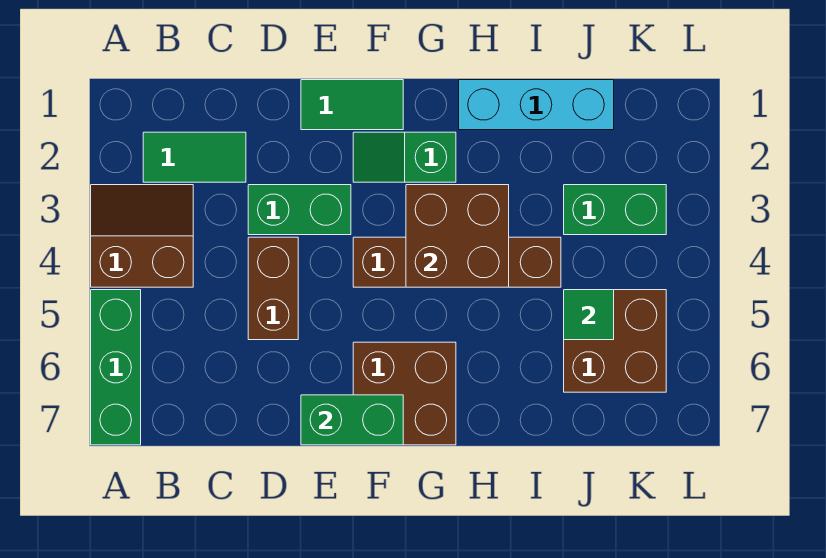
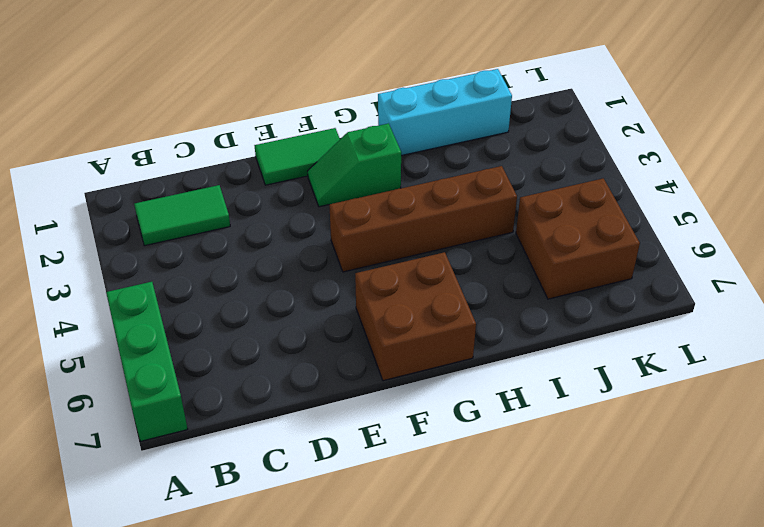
none -> brown slope A3:B4 level 1 top 4
none -> green brick D3:E3 level 1
none -> brown brick D4:D5 level 1

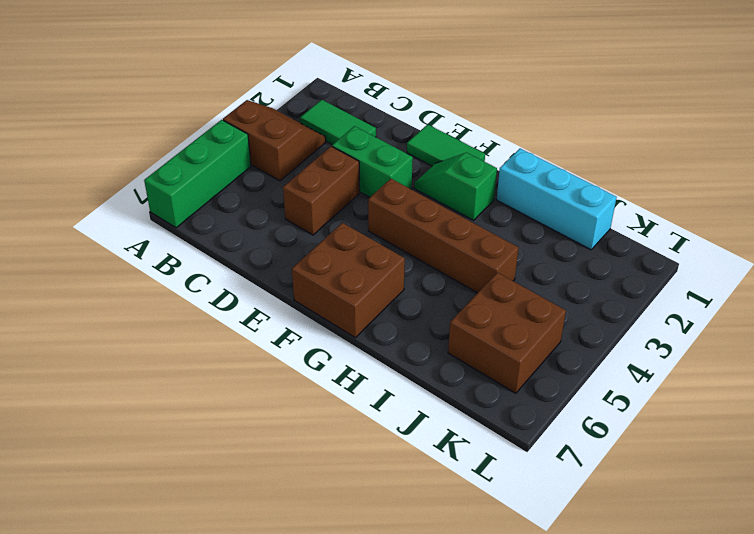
none -> green brick J3:K3 level 1
none -> green brick E7:F7 level 2
none -> brown brick G3:H4 level 2

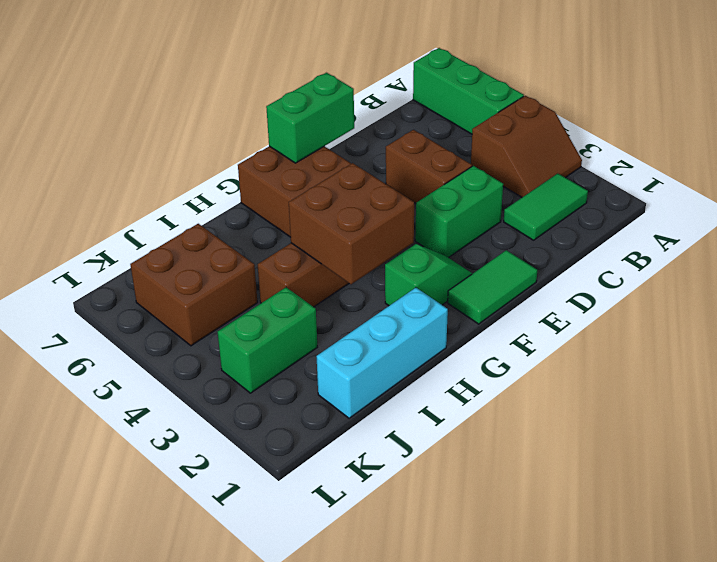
none -> green tile J5 level 2

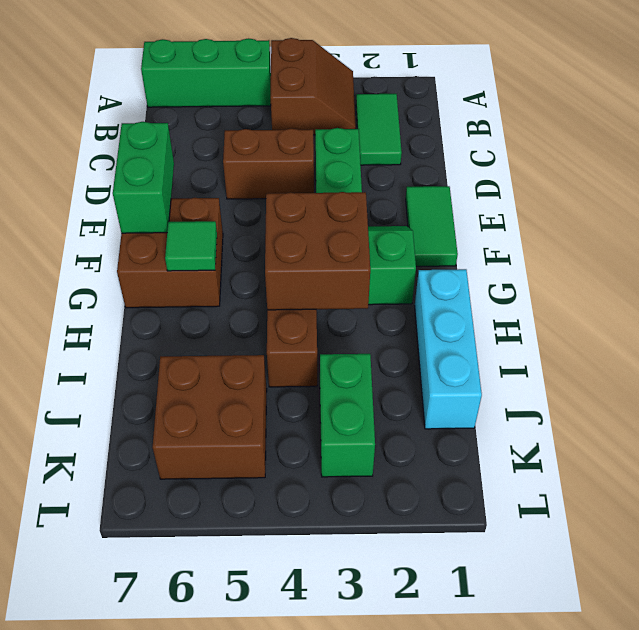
green tile G6 level 2 -> green tile J5 level 2

